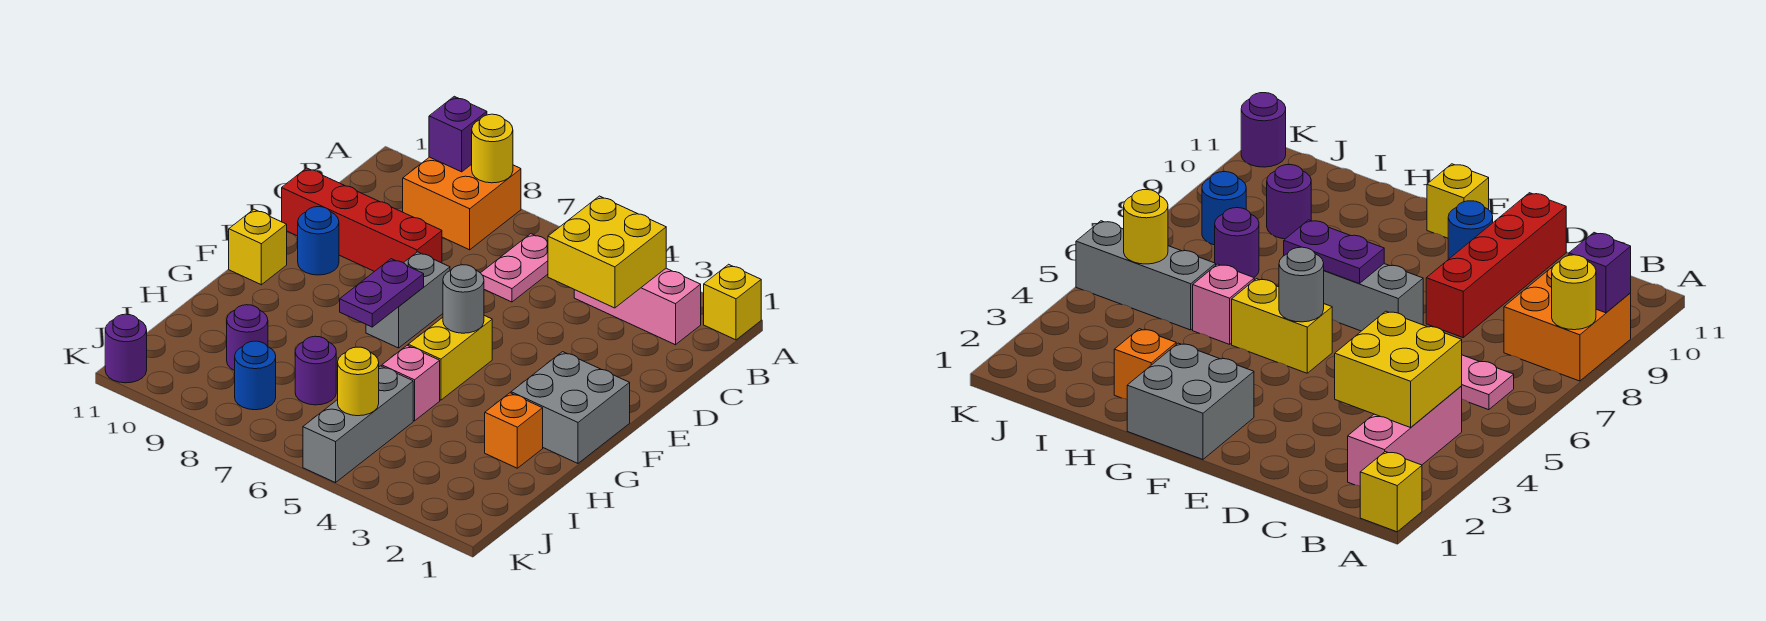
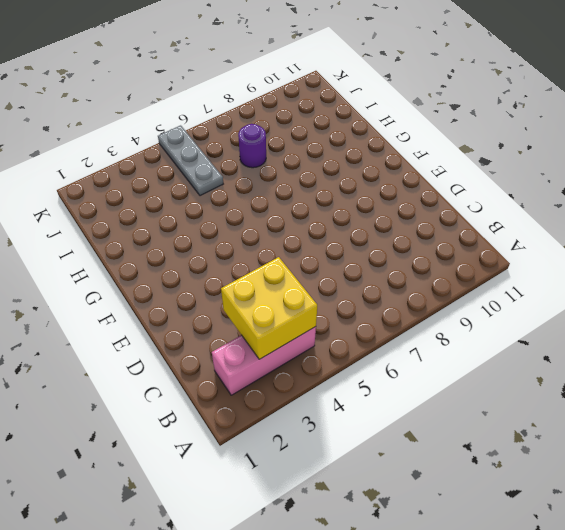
grey plate I5:K5 level 1 -> grey brick I5:K5 level 1
none -> yellow brick A1 level 1
none -> orange brick A8:B9 level 1
none -> pink plate B6:C6 level 1

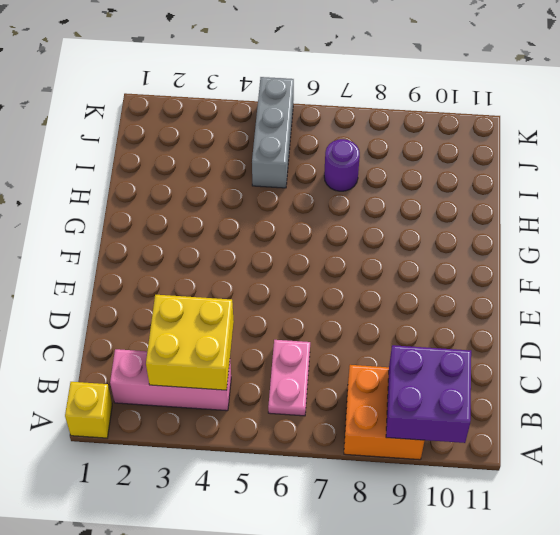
purple brick A9:B10 level 2 -> purple brick A9 level 2
none -> red brick D8:D11 level 1
none -> grey brick E7:F7 level 1
none -> blue round brick E10 level 1

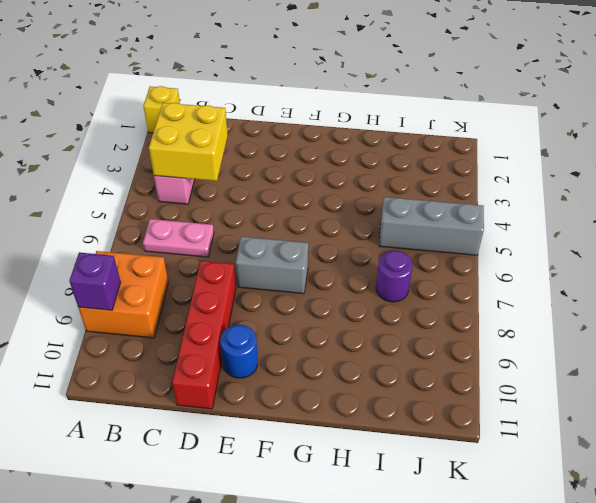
none -> grey brick F1:G2 level 1
none -> yellow brick F5:G5 level 1
none -> yellow brick F11 level 1

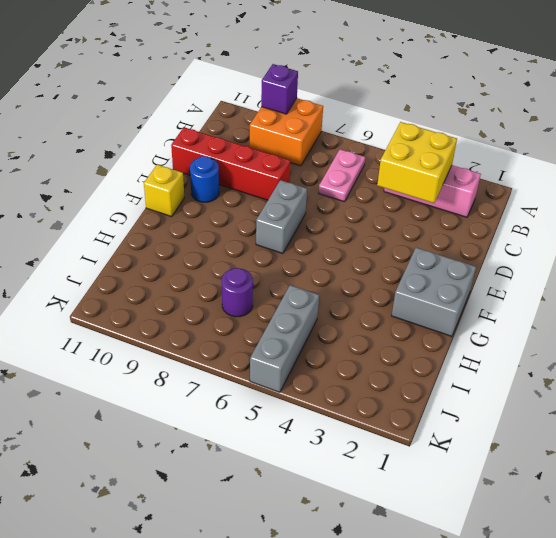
none -> yellow brick A1 level 1
none -> yellow brick F5:G5 level 1
none -> orange brick H2 level 1

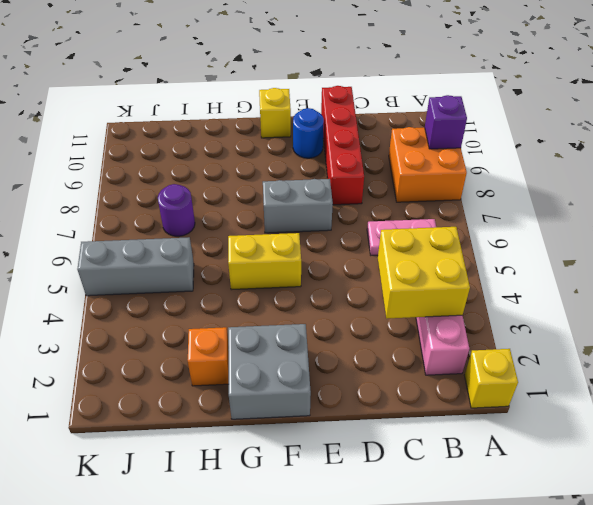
none -> pink brick H5 level 1
none -> purple round brick I9 level 1
none -> blue round brick J8 level 1

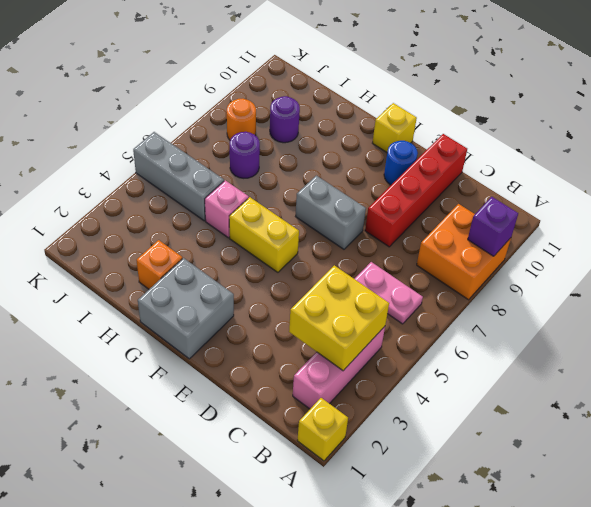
orange round brick J8 level 1 -> blue round brick J8 level 1
none -> purple round brick K11 level 1
none -> yellow round brick A8 level 2
none -> grey round brick F5 level 2

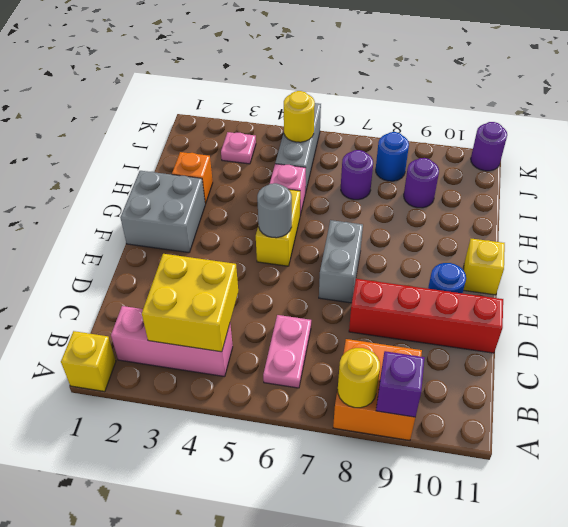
pink plate J3 level 1 -> none
none -> purple plate F7:G7 level 2

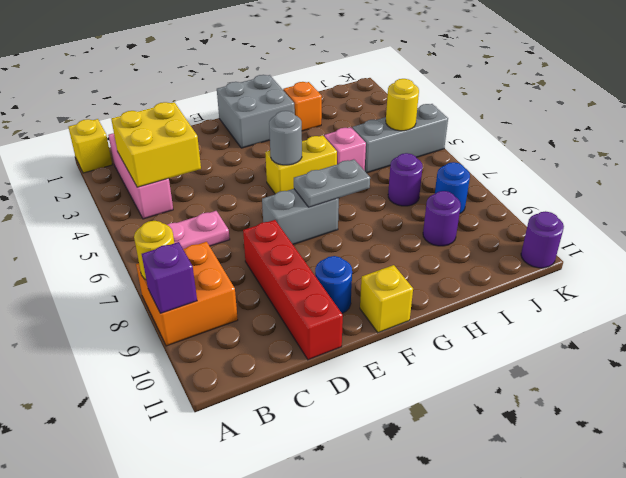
grey plate F7:G7 level 2 -> purple plate F7:G7 level 2

